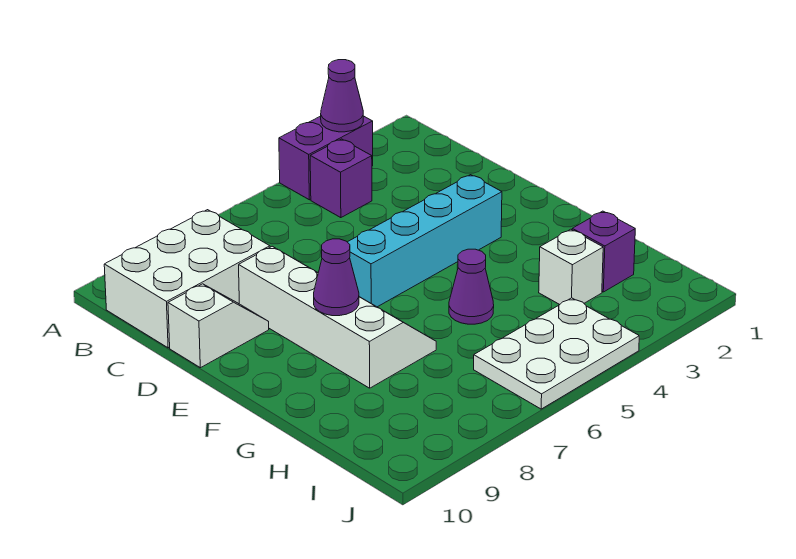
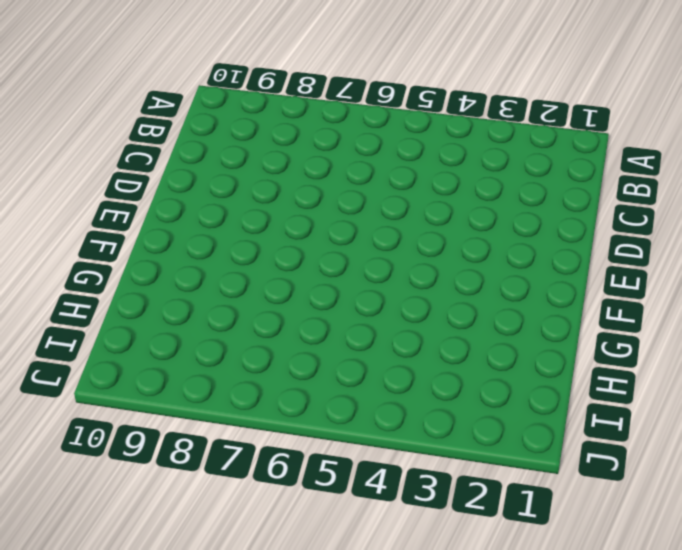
none -> purple brick A3:A4 level 1
none -> purple brick B4 level 1
none -> white brick B8:C10 level 1

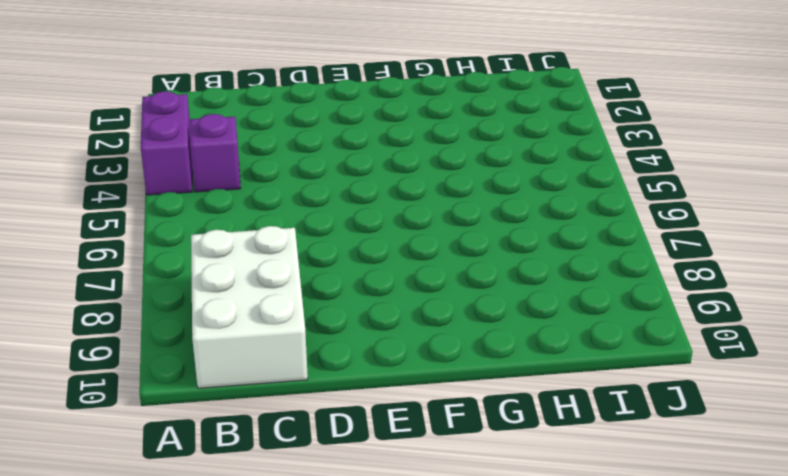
none -> white slope D7:G8 level 1 top 8
none -> white slope D9:D10 level 1 top 10
none -> cyan brick E3:E6 level 1

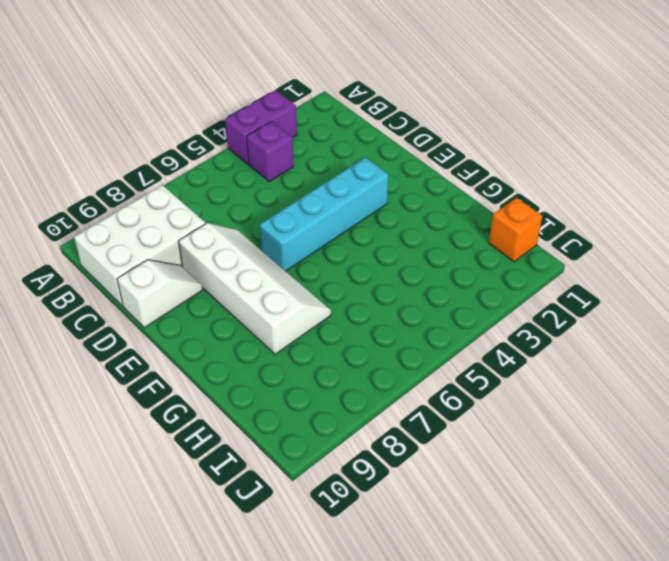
orange brick I1 level 1 -> none
none -> purple cone G5 level 1
none -> purple brick H2 level 1
none -> white brick H3 level 1

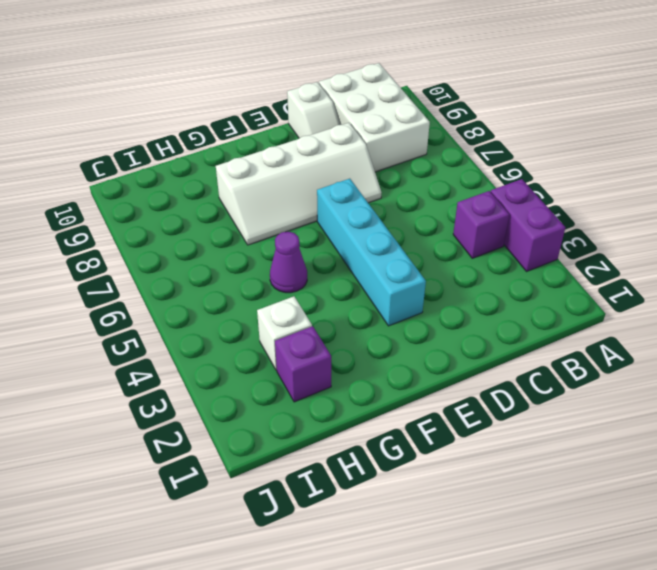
none -> white plate I4:J6 level 1
none -> purple cone A3 level 2
none -> purple cone F8 level 2

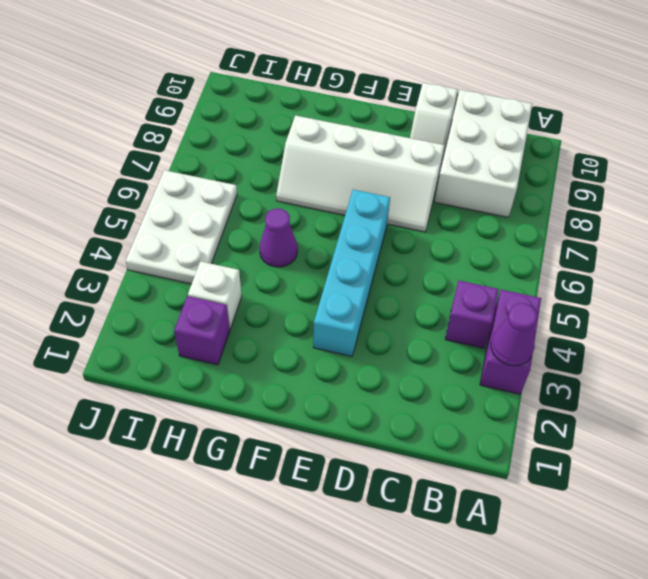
none -> purple cone F8 level 2

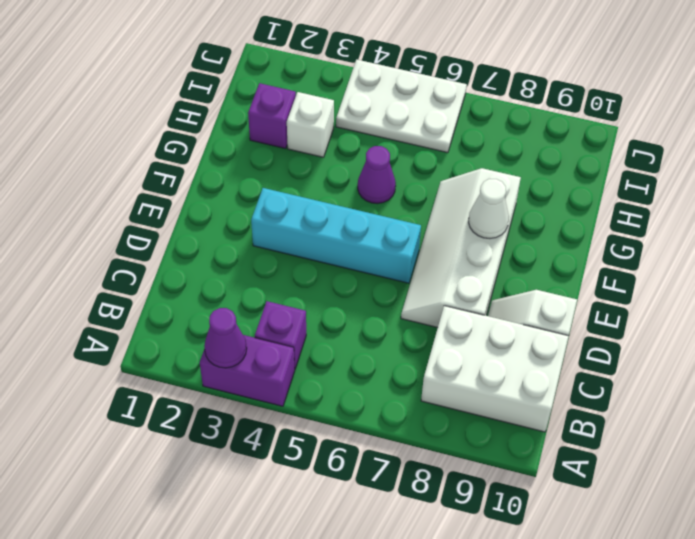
white cone F8 level 2 -> purple cone F8 level 2

